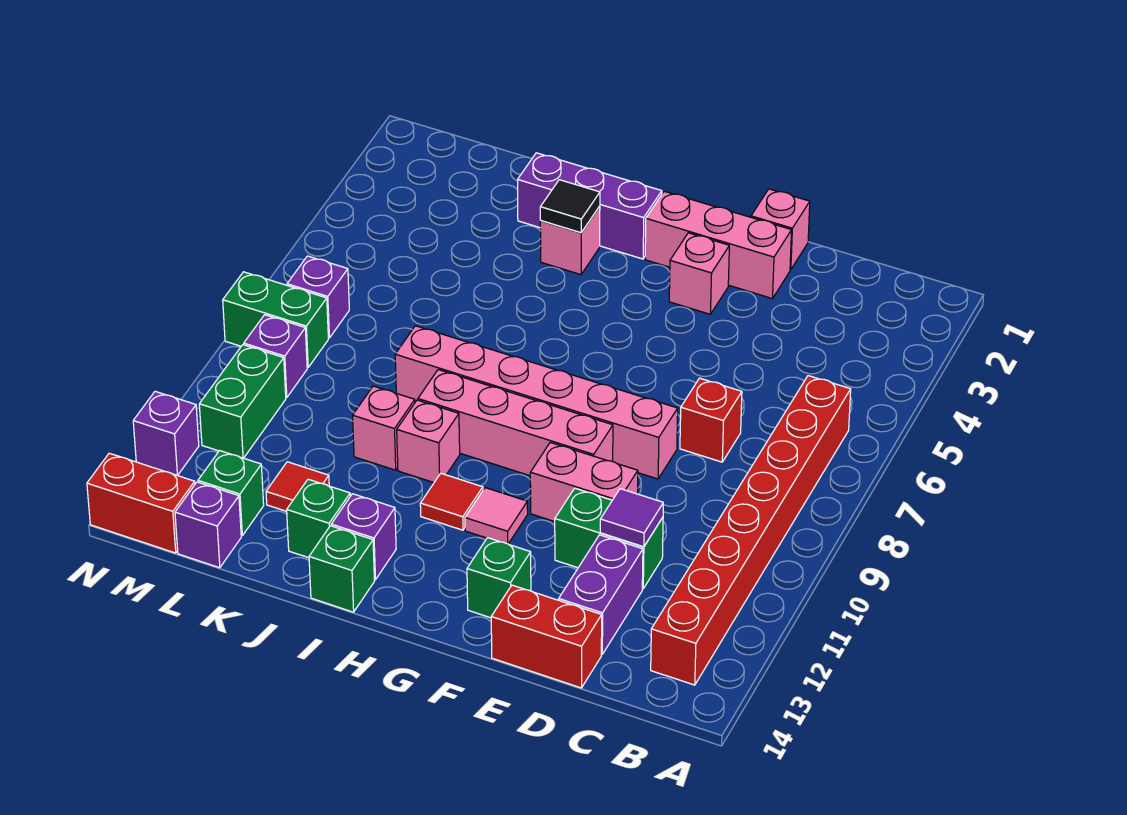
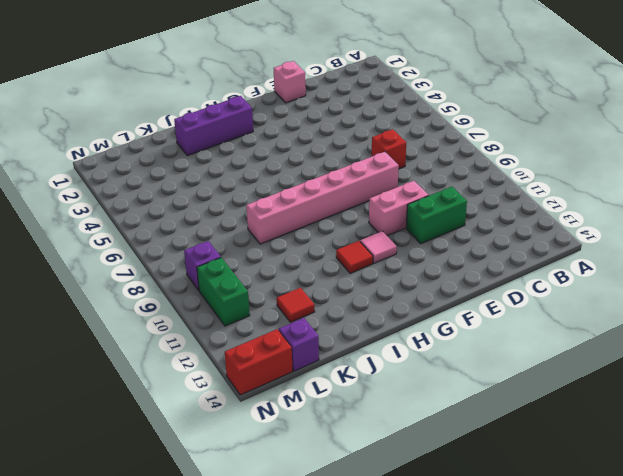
none -> red brick B6:B13 level 1
none -> purple brick D12:D13 level 1
none -> red brick D14:E14 level 1
none -> pink brick E2:G2 level 1

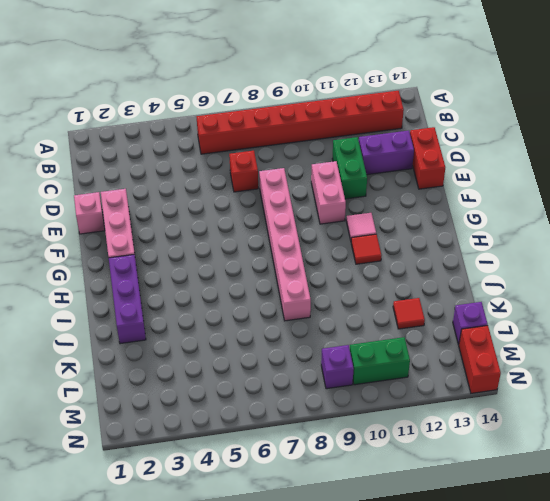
none -> pink brick F3 level 1
none -> pink brick F9:I9 level 1
none -> green brick F13 level 1
none -> pink brick I3 level 1

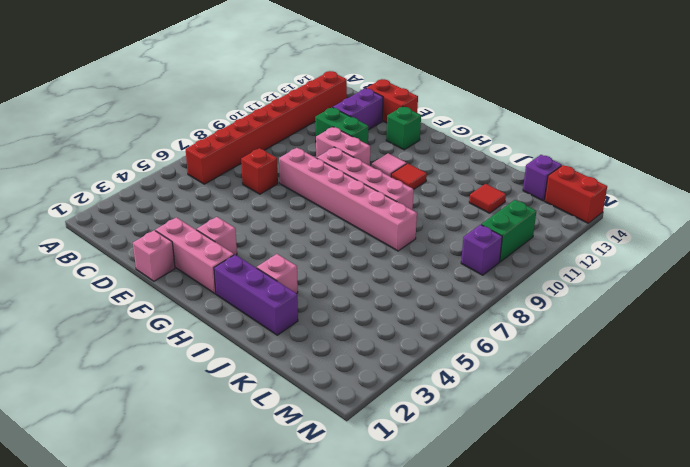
none -> pink brick I10 level 1
none -> purple brick I13 level 1
none -> green brick I14 level 1
none -> pink brick J10 level 1

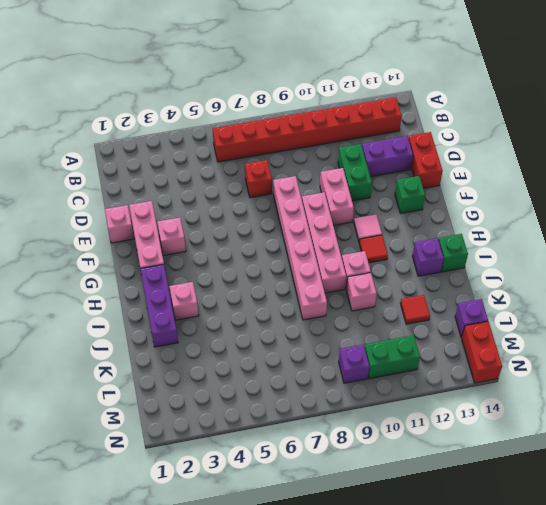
none -> green brick J13 level 1
none -> green brick L13 level 1
none -> purple brick M7 level 1
none -> green brick M8:N8 level 1

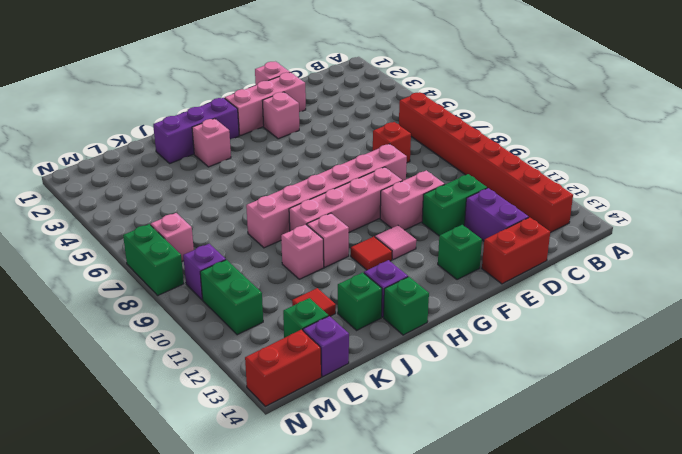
pink brick M7 level 1 -> purple brick M7 level 1
green brick N7:N8 level 1 -> green brick M8:N8 level 1
none -> purple brick N12 level 1
none -> purple tile D11 level 2
none -> black tile I3 level 2

